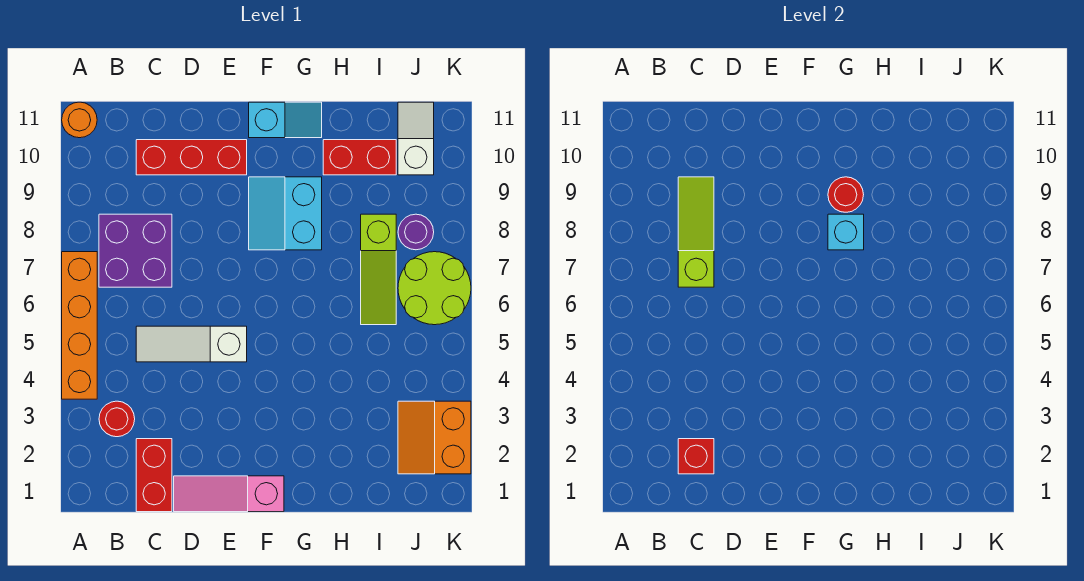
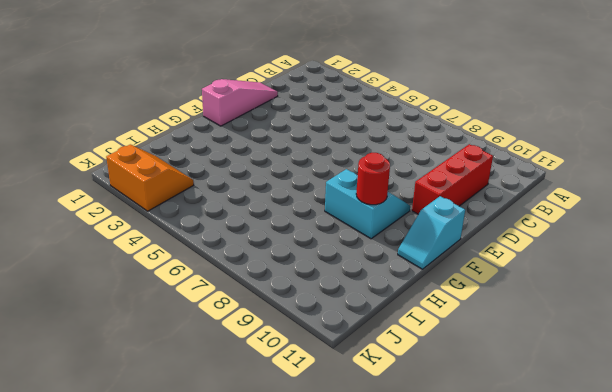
none -> orange brick A4:A7 level 1
none -> orange round brick A11 level 1
none -> red round brick B3 level 1

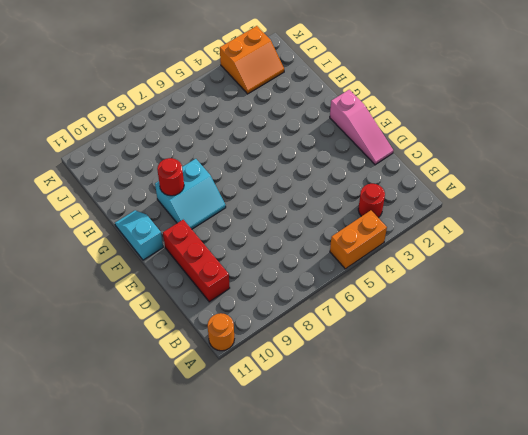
orange brick A4:A5 level 1 -> orange brick A4:A7 level 1
none -> purple brick B7:C8 level 1
none -> red brick C1:C2 level 1
none -> white slope C5:E5 level 1 top E

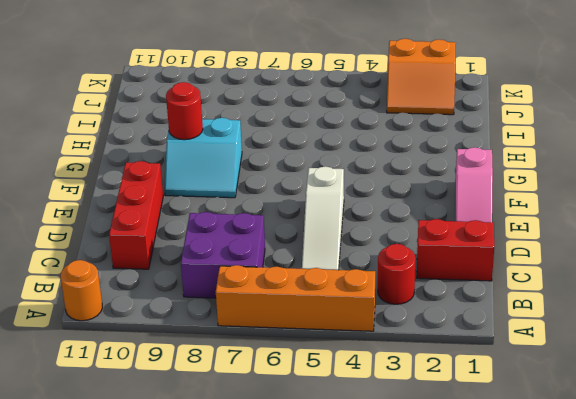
none -> cyan slope F11:G11 level 1 top F
none -> red brick H10:I10 level 1
none -> lime slope I6:I8 level 1 top 8

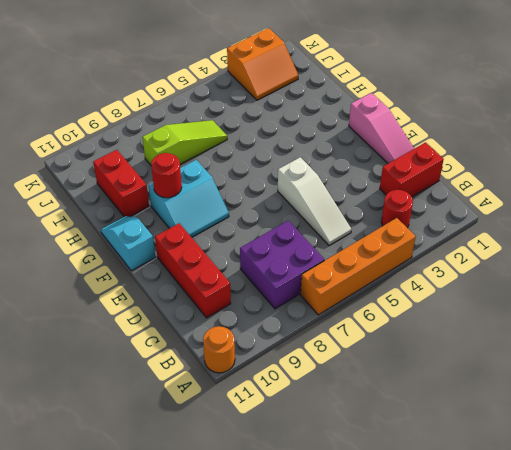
none -> lime round brick J6:K7 level 1
none -> purple round brick J8 level 1
none -> white slope J10:J11 level 1 top 10

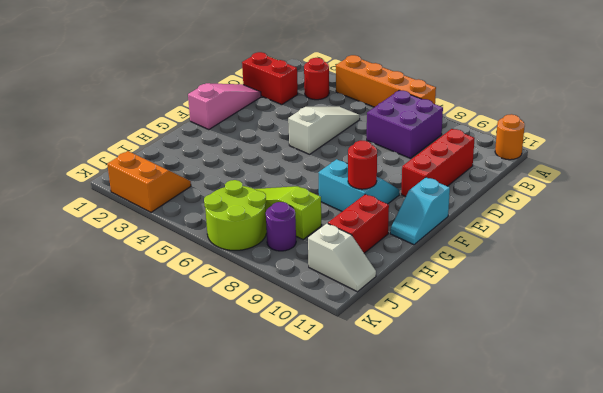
none -> red brick C2 level 2
none -> lime slope C7:C9 level 2 top 7
none -> cyan brick G8 level 2

